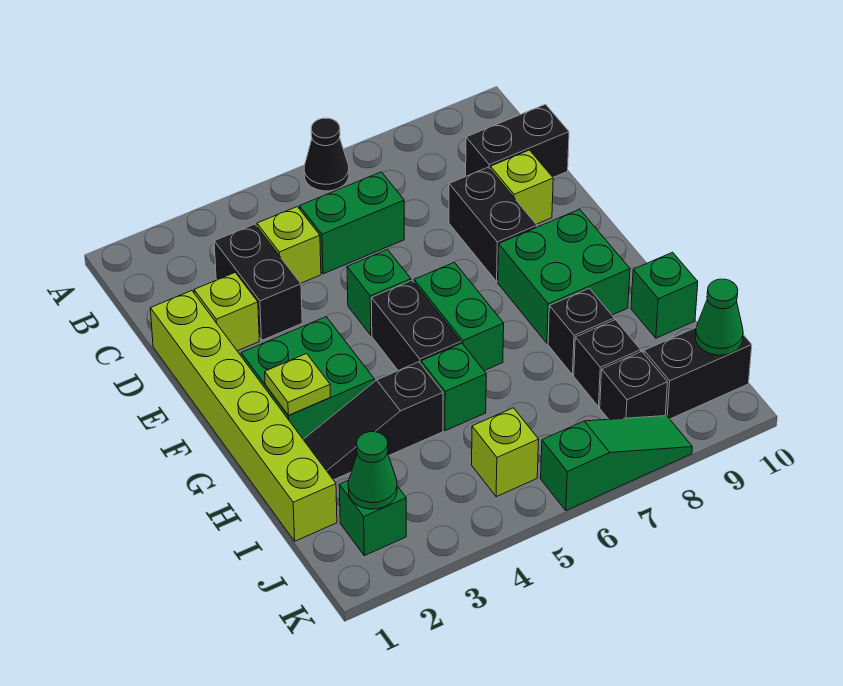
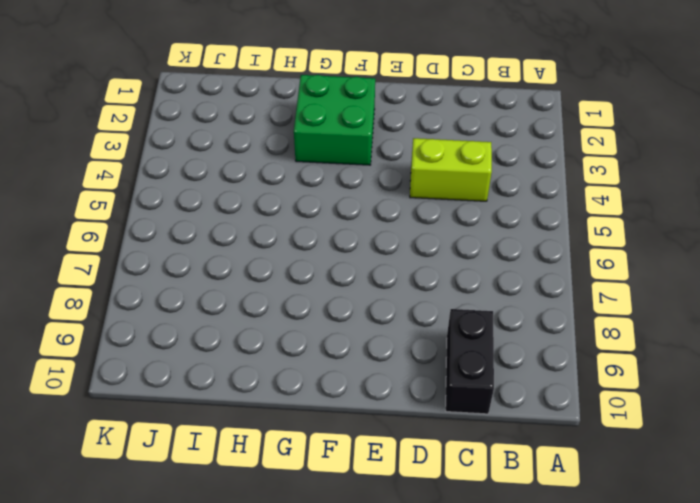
lime brick C4:D4 level 1 -> lime brick C4 level 1
none -> black cone A6 level 1
none -> black brick C3:D3 level 1
none -> green brick C5:C6 level 1

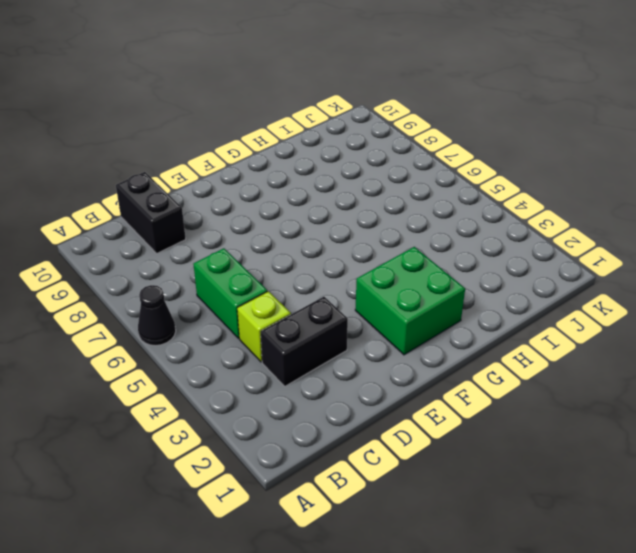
none -> lime brick D1:I1 level 1
none -> lime brick D2 level 1
none -> black brick D8:E8 level 1

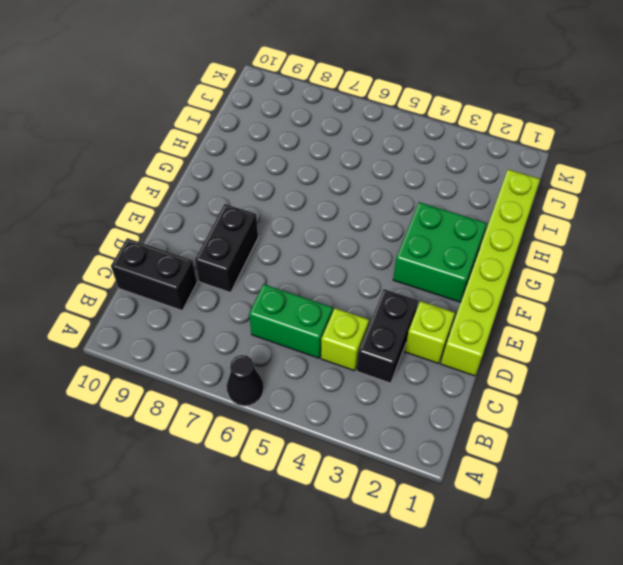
none -> lime brick D9 level 1
none -> green brick E5 level 1
none -> black brick F5:G5 level 1

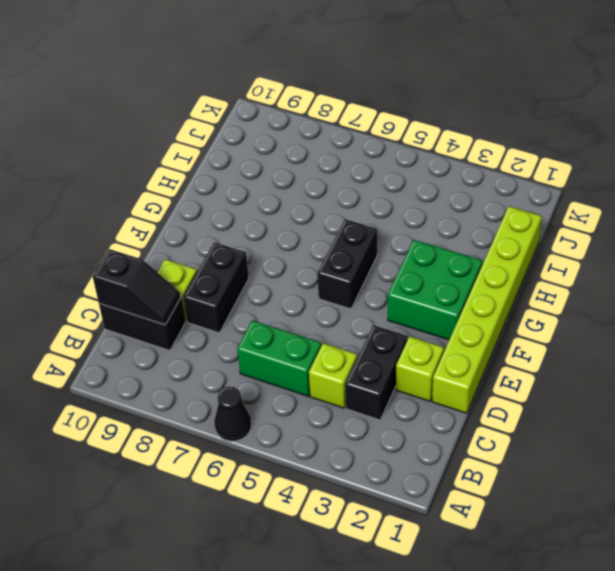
black slope C9:C10 level 2 top 10 -> none
none -> green brick E5 level 1
none -> green brick F6:G6 level 1
none -> green brick F8:G9 level 1

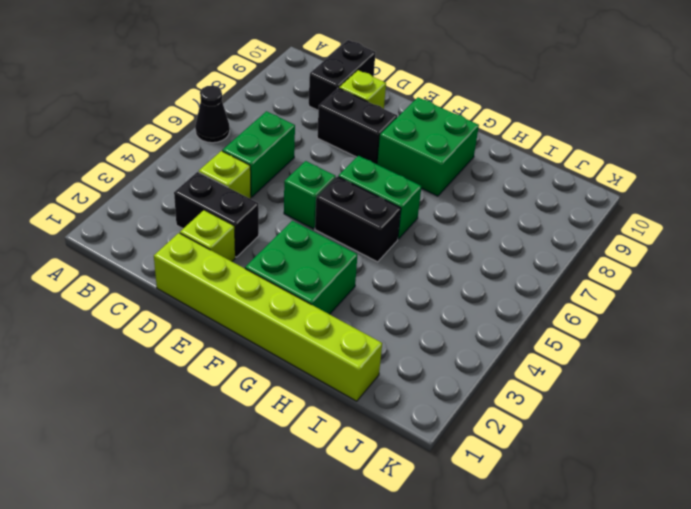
none -> black slope H2:H4 level 1 top 4
none -> green brick H5 level 1
none -> black brick H8 level 1

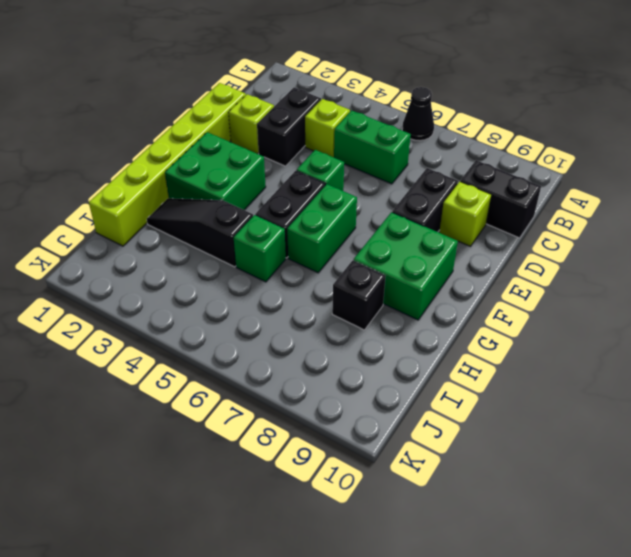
none -> green brick H10 level 1
none -> black brick I8 level 1
none -> green brick J2 level 1

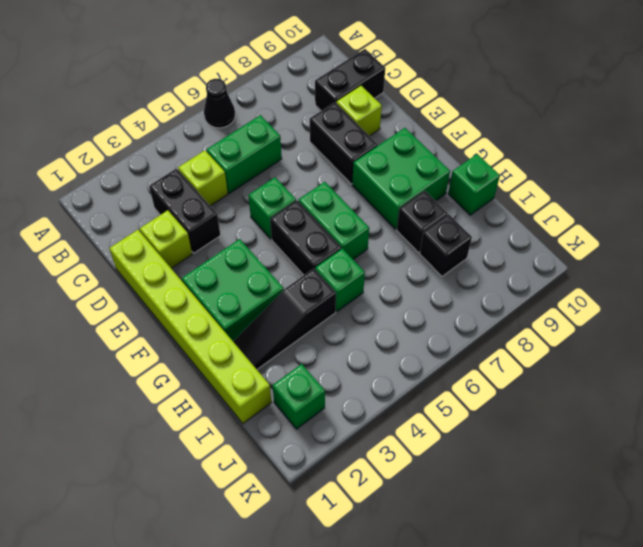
none -> lime brick J5 level 1
none -> black brick J8 level 1
none -> black brick J9:J10 level 1

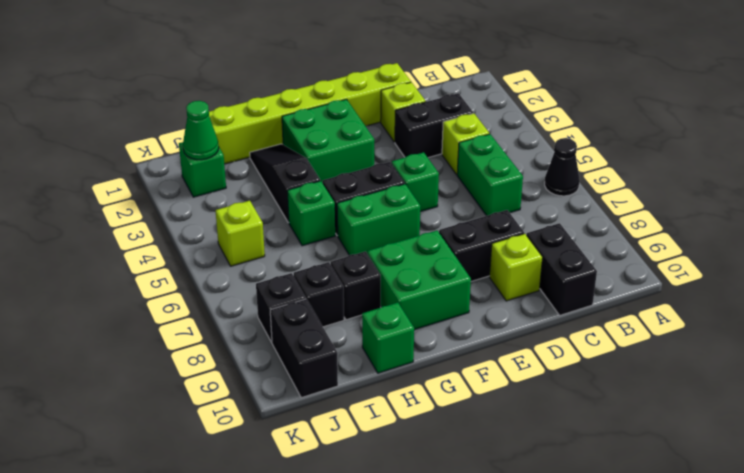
none -> green slope K6:K8 level 1 top 6
none -> lime plate G2 level 2
none -> green cone J10 level 2

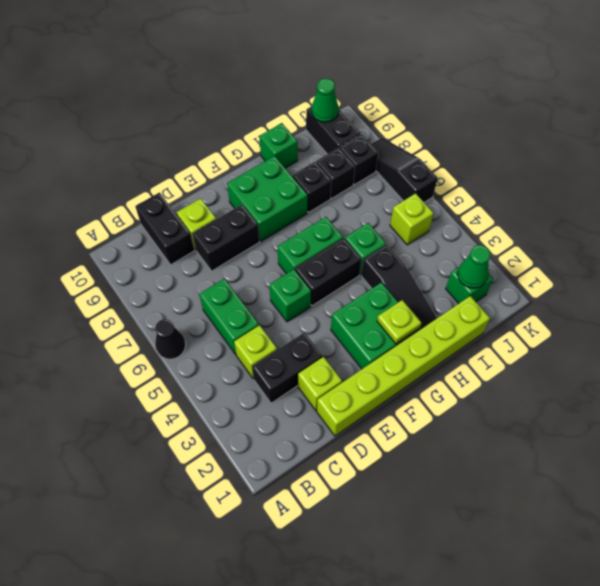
black slope K6:K8 level 1 top 6 -> green slope K6:K8 level 1 top 6

